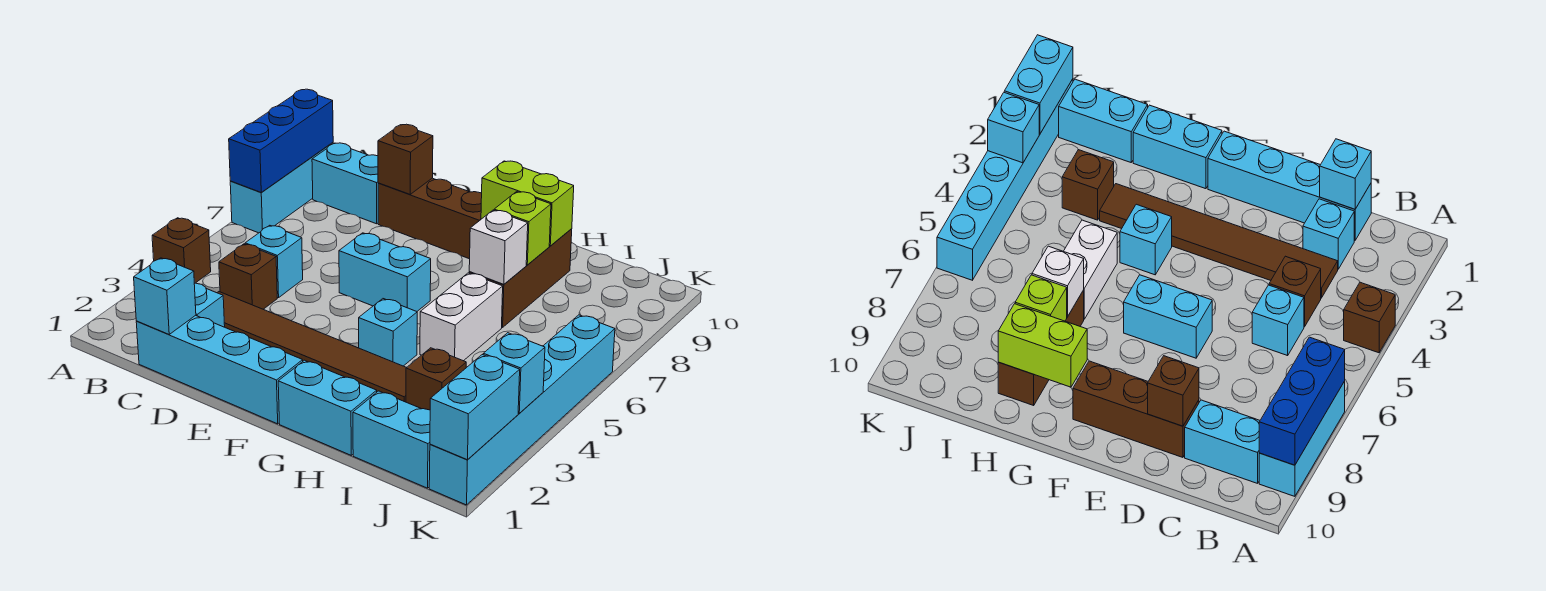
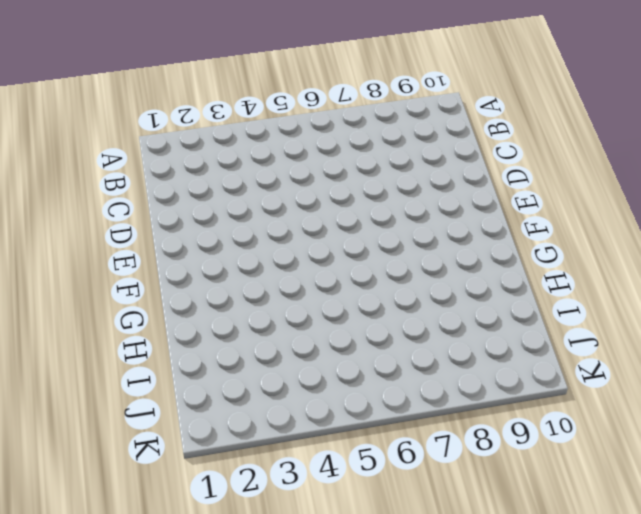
none -> brown brick A4 level 1
none -> cyan brick A7:A9 level 1
none -> cyan brick B9:C9 level 1

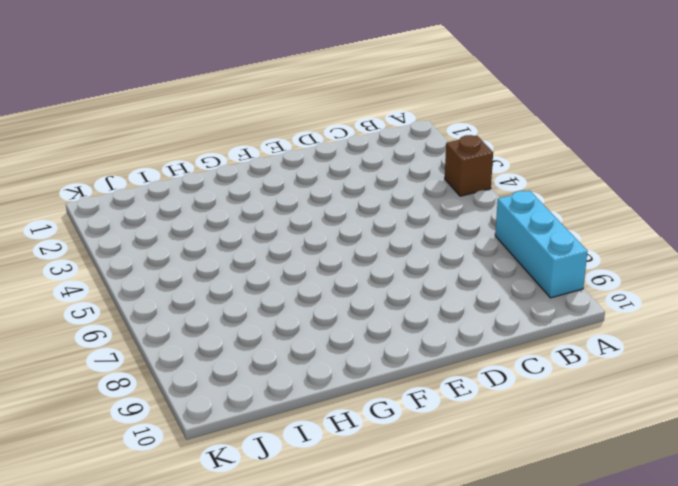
none -> cyan brick B9:C9 level 1
none -> cyan brick C1:F1 level 1
none -> cyan brick C2 level 1

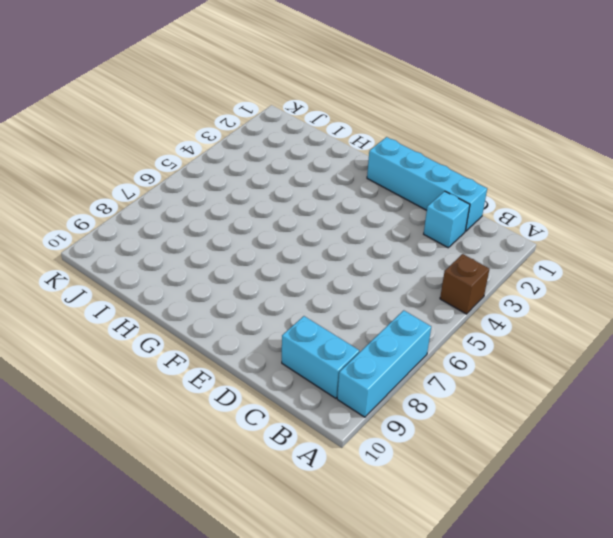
none -> brown tile C3:H3 level 1
none -> brown brick C4 level 1
none -> cyan brick C5 level 1

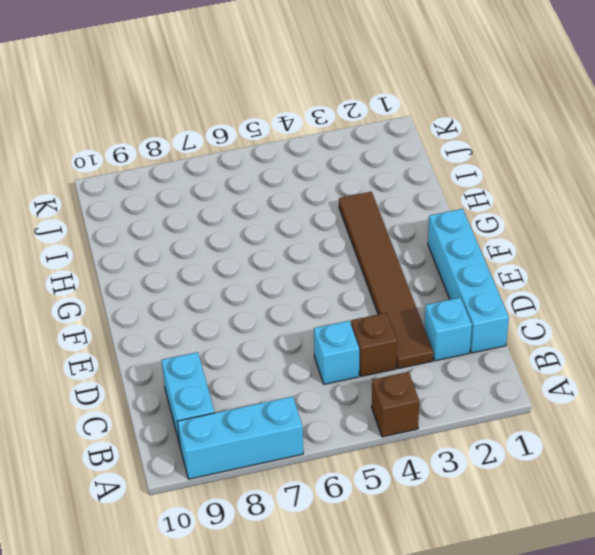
none -> brown brick D9:F9 level 1
none -> cyan brick E6:F6 level 1
none -> cyan brick G1:H1 level 1

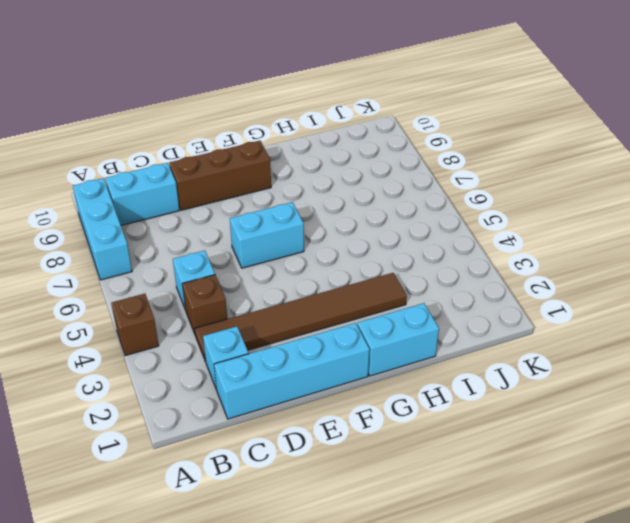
none -> cyan brick G4 level 1
none -> white brick H5:H6 level 1
none -> brown brick H7:H9 level 1

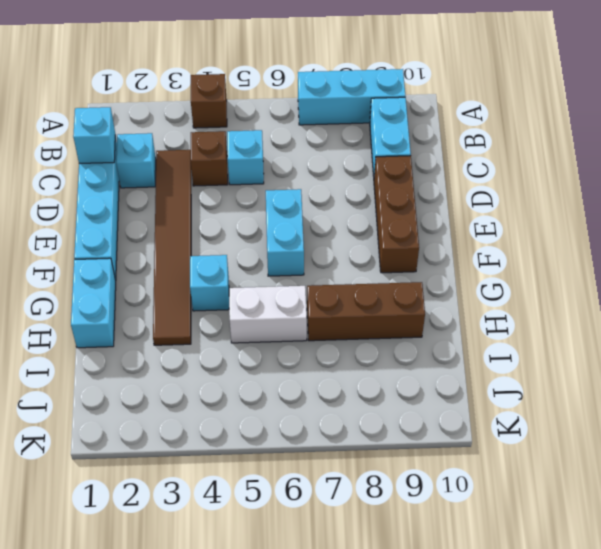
none -> cyan brick I1:J1 level 1
none -> brown brick I3 level 1
none -> cyan brick K1:K6 level 1

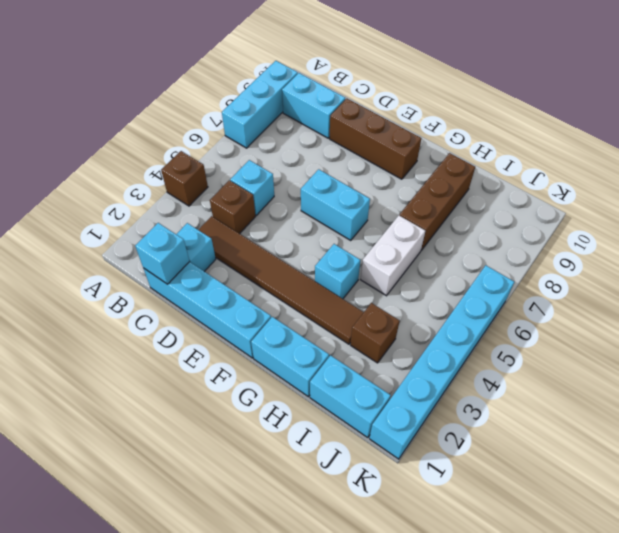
none -> blue brick A7:A9 level 2
none -> brown brick D9 level 2
none -> lime brick G9:H9 level 2

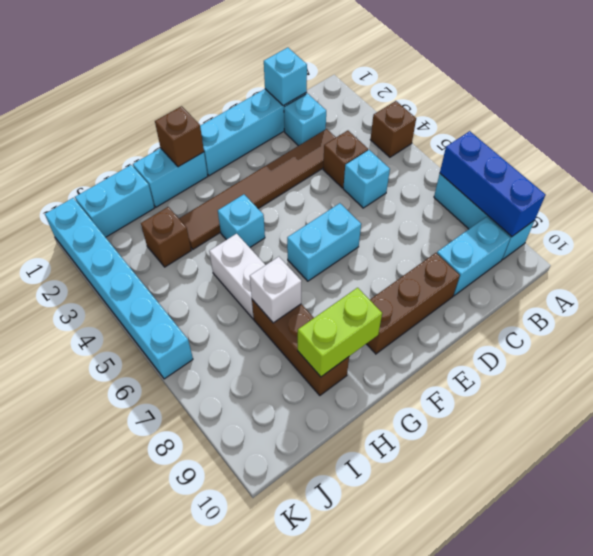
brown brick G1 level 2 -> brown brick D9 level 2
none -> lime brick H8 level 2
none -> cyan brick K1:K2 level 2
none -> cyan brick K3 level 2

